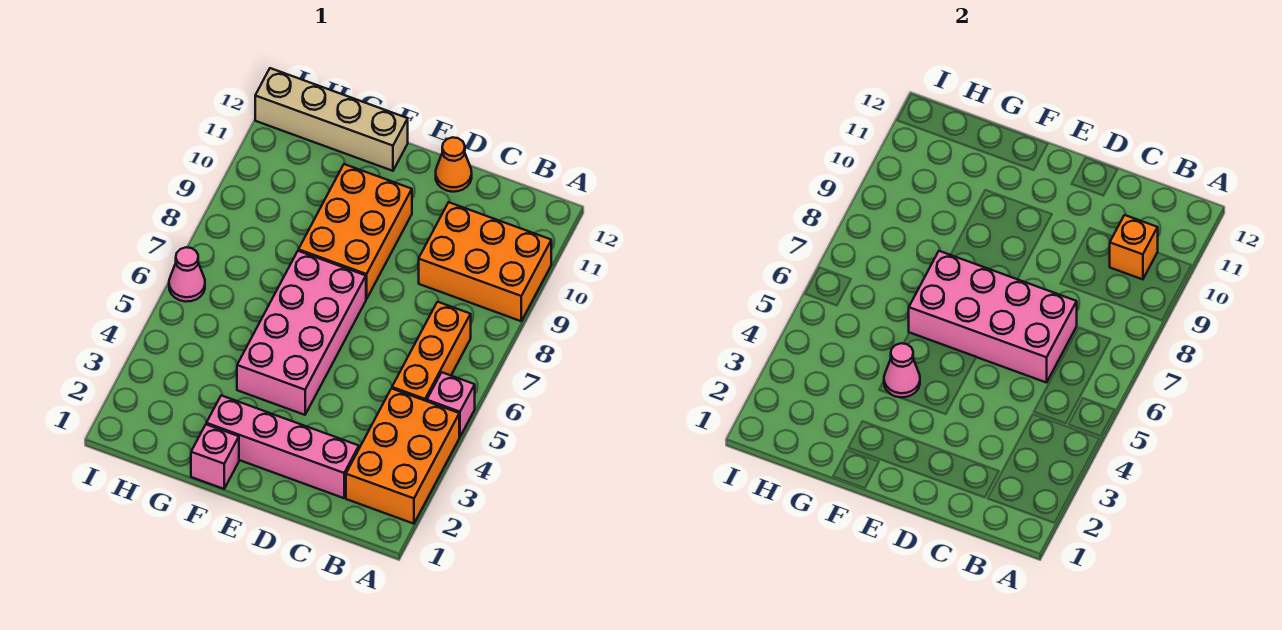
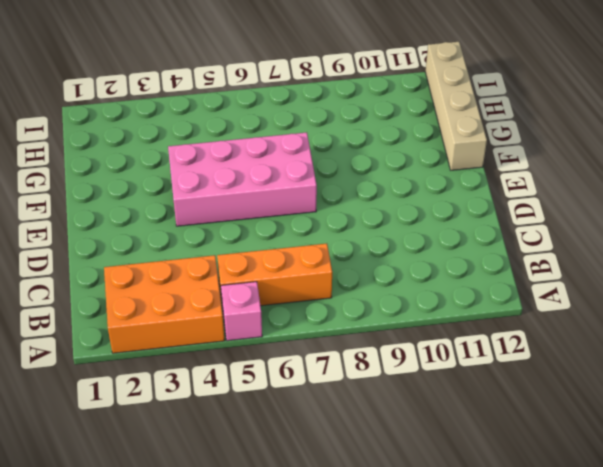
none -> orange brick A9:C10 level 1
none -> pink brick C2:F2 level 1
none -> orange cone D12 level 1

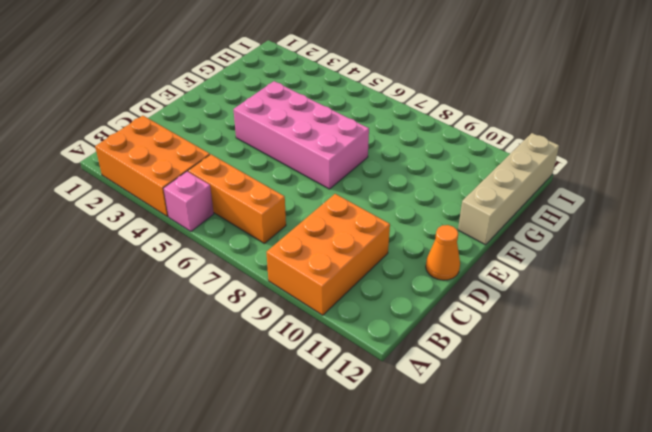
none -> pink brick C2:F2 level 1
none -> orange brick E8:F10 level 1
none -> pink brick F1 level 1

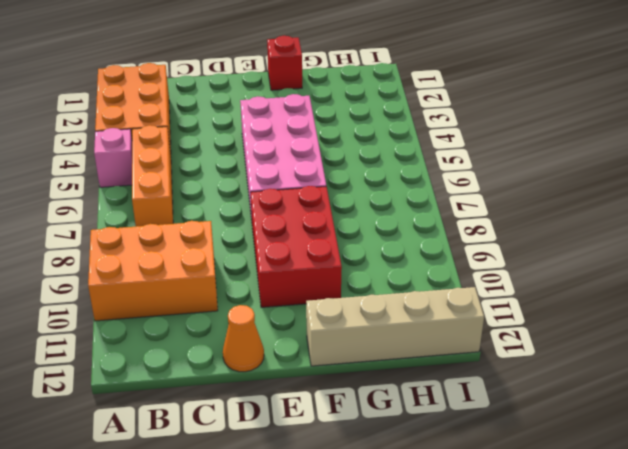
red brick E8:F10 level 1 -> orange brick E8:F10 level 1
red brick F1 level 1 -> pink brick F1 level 1
none -> pink brick C2:F2 level 1
none -> pink cone I6 level 1
none -> orange brick B10 level 2

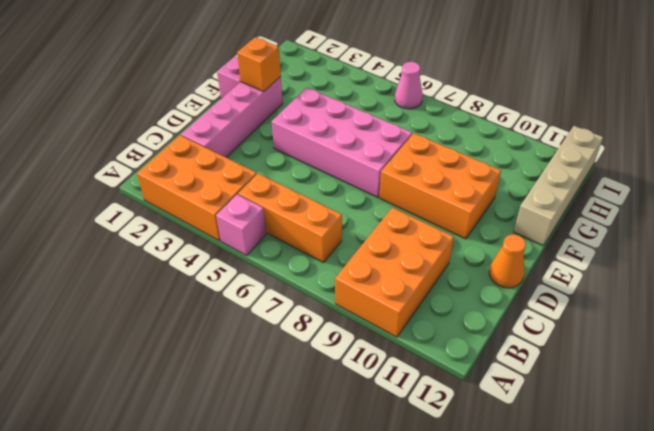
orange brick F2 level 2 -> orange brick B10 level 2
none -> pink brick C6:F7 level 2
none -> pink cone F4 level 2

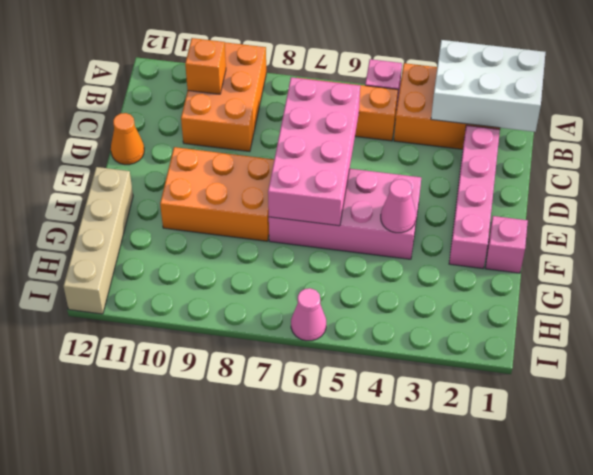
white brick A1:B3 level 2 -> none

